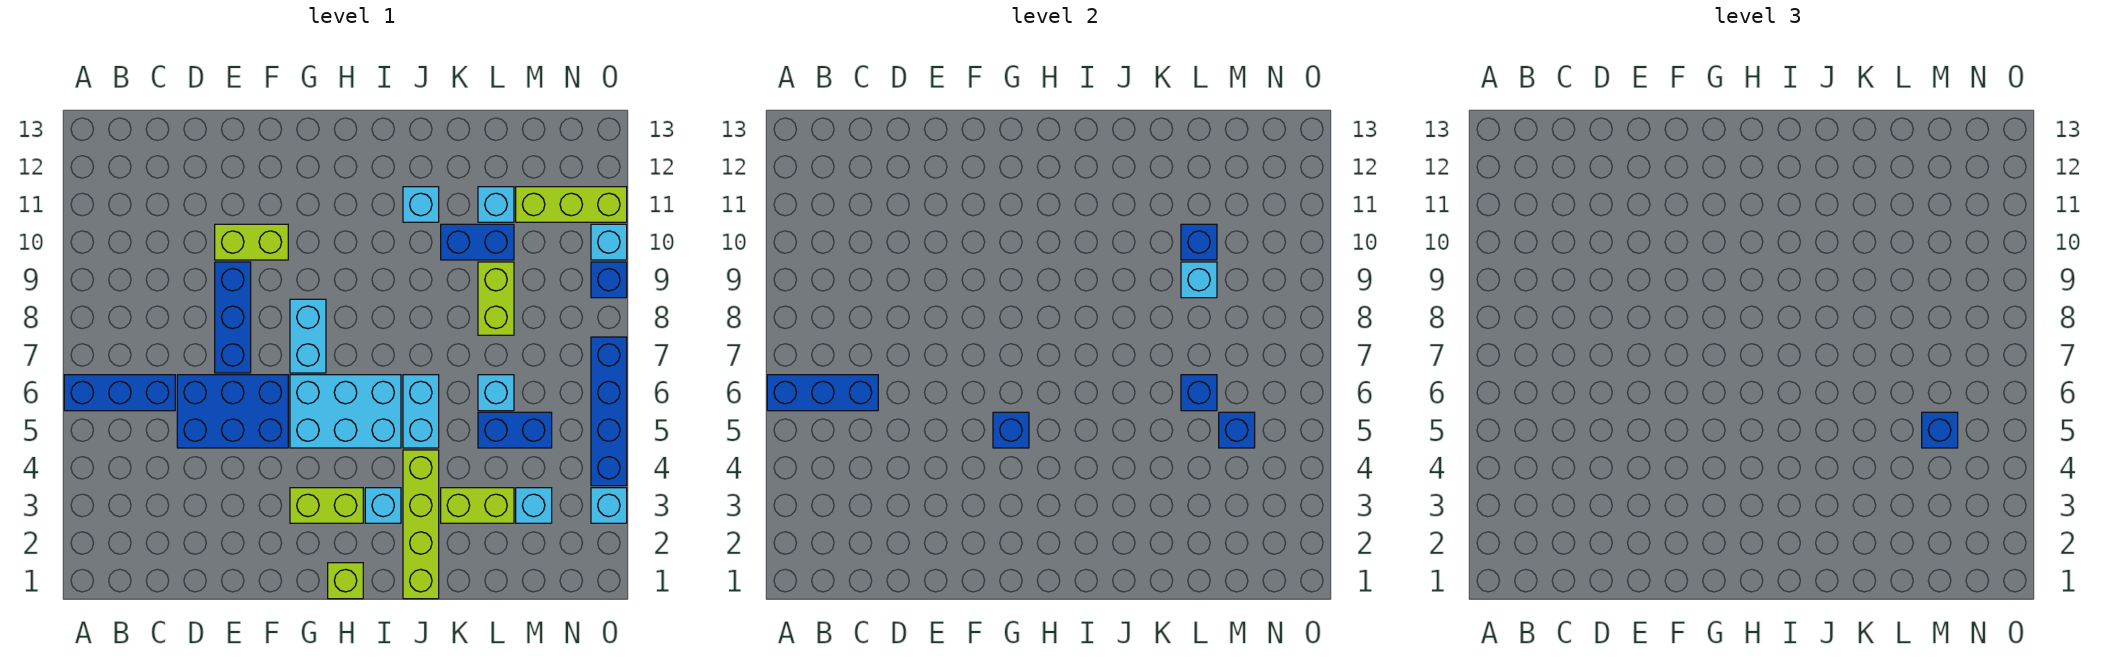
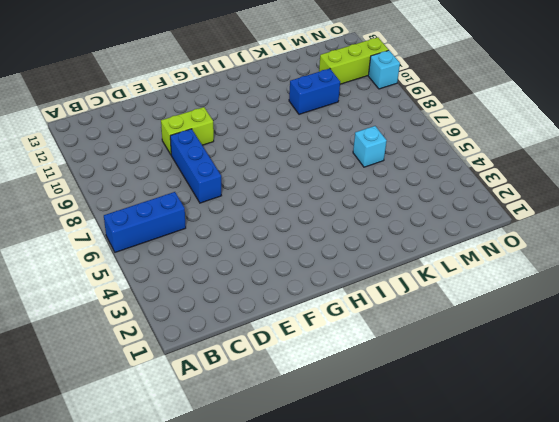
none -> blue brick D5:F6 level 1
none -> lime brick G3:H3 level 1
none -> cyan brick G5:I6 level 1
none -> cyan brick G7:G8 level 1

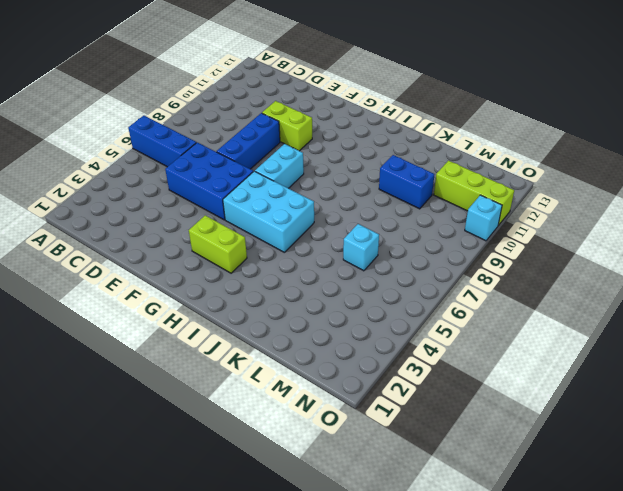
none -> lime brick H1 level 1
none -> cyan brick I3 level 1
none -> lime brick J1:J4 level 1
none -> cyan brick J5:J6 level 1

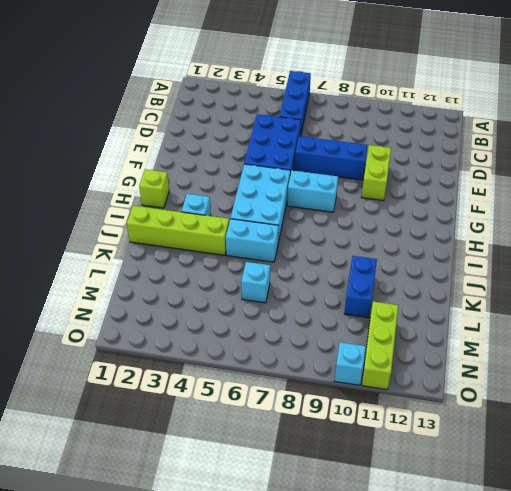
none -> lime brick G3:H3 level 1
none -> cyan brick J11 level 1
none -> lime brick K3:L3 level 1
none -> blue brick L5:M5 level 1

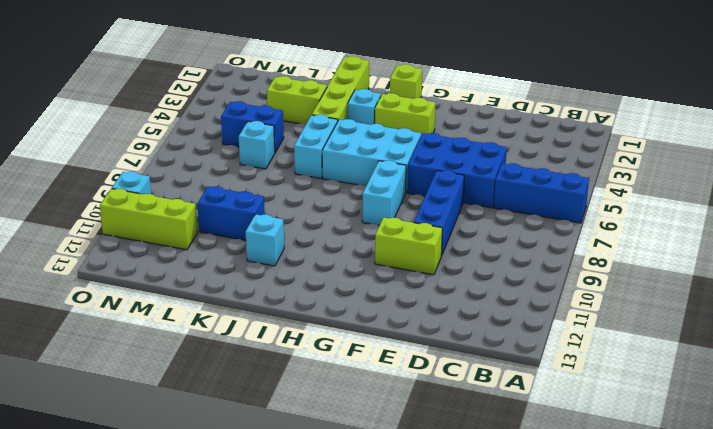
none -> lime brick L8:L9 level 1
none -> cyan brick L11 level 1
none -> cyan brick M3 level 1
none -> cyan brick O3 level 1

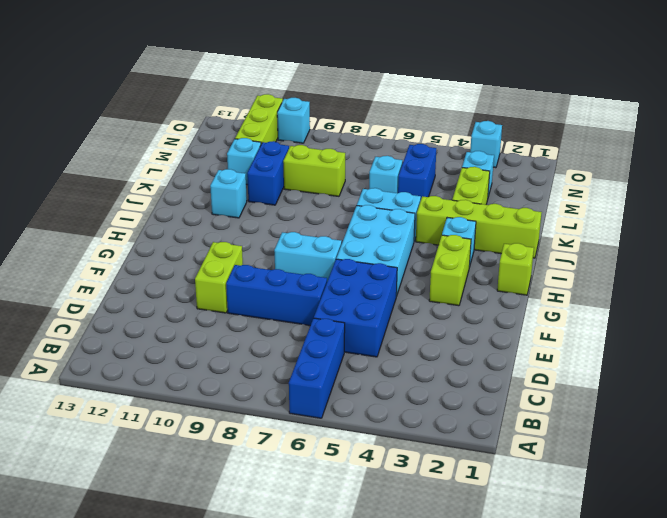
none -> blue brick O4:O7 level 1
none -> blue brick O9 level 1
none -> blue brick A6:C6 level 2
none -> blue brick G5 level 2

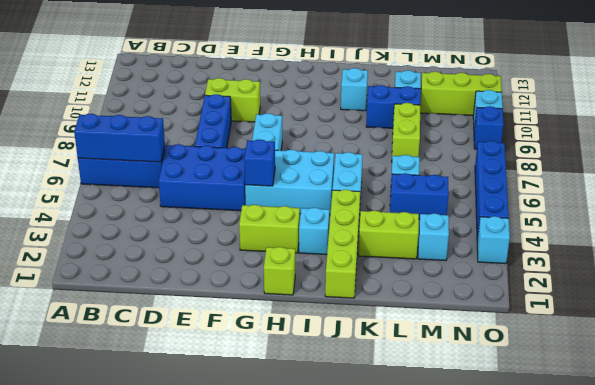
none -> blue brick L6 level 2
none -> cyan brick L9 level 2
none -> blue brick L10 level 2
none -> blue brick M5 level 2

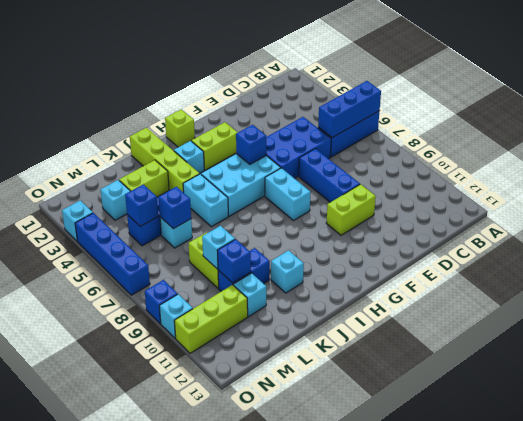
none -> blue brick M5 level 3

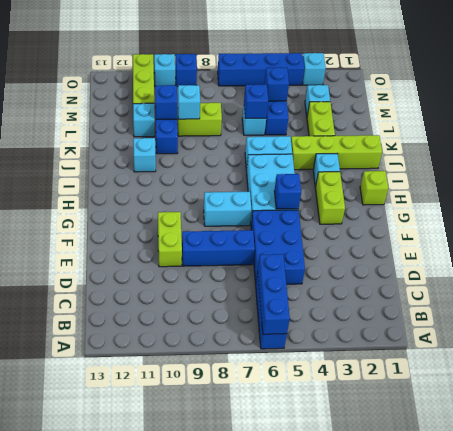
none -> blue brick M5 level 3

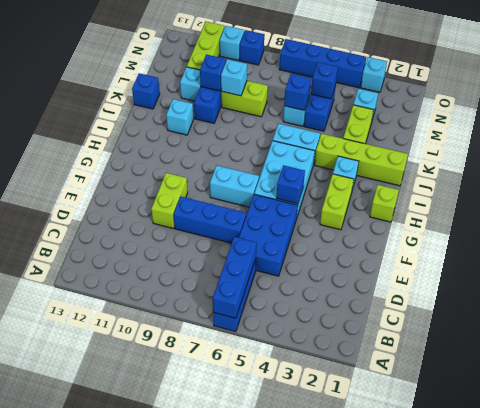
blue brick K13 level 1 -> blue brick M5 level 3

